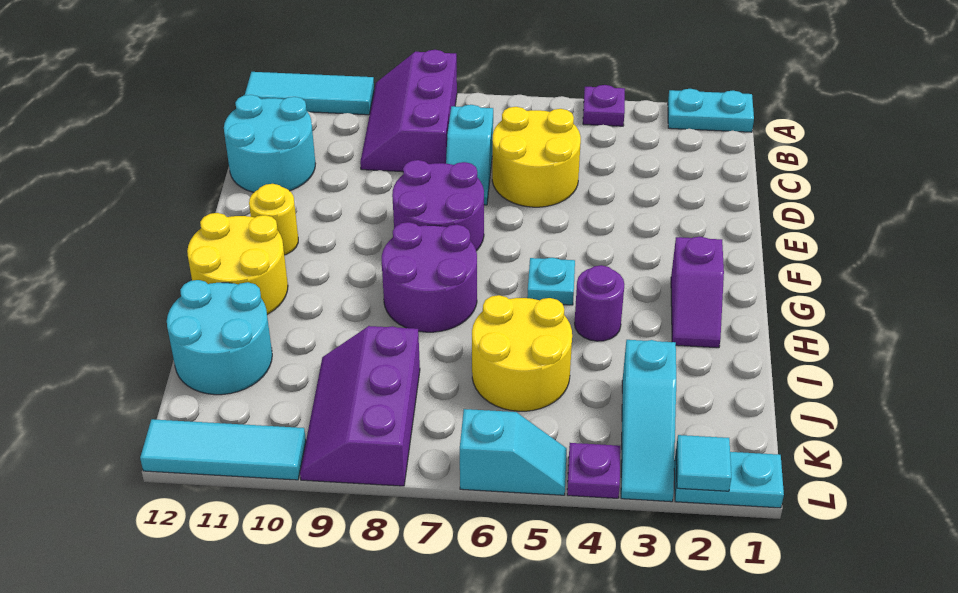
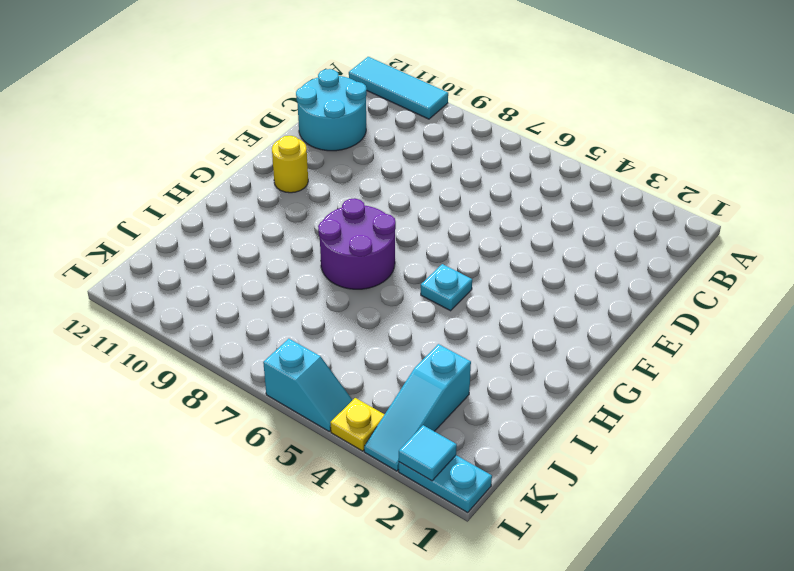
yellow plate L4 level 1 -> purple plate L4 level 1
none -> cyan plate A1:A2 level 1
none -> purple plate A4 level 1
none -> purple slope A8:C9 level 1 top 8

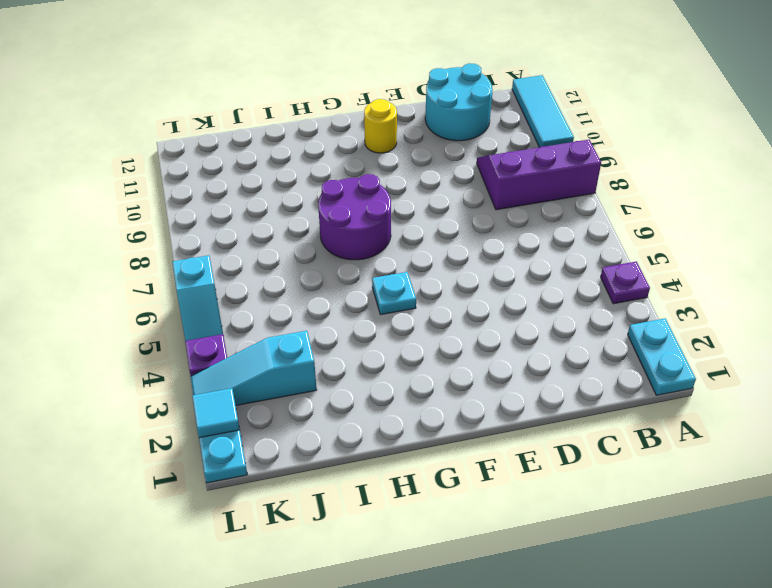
none -> yellow round brick C5:D6 level 1
none -> cyan slope C7:D7 level 1 top C
none -> purple round brick E7:F8 level 1

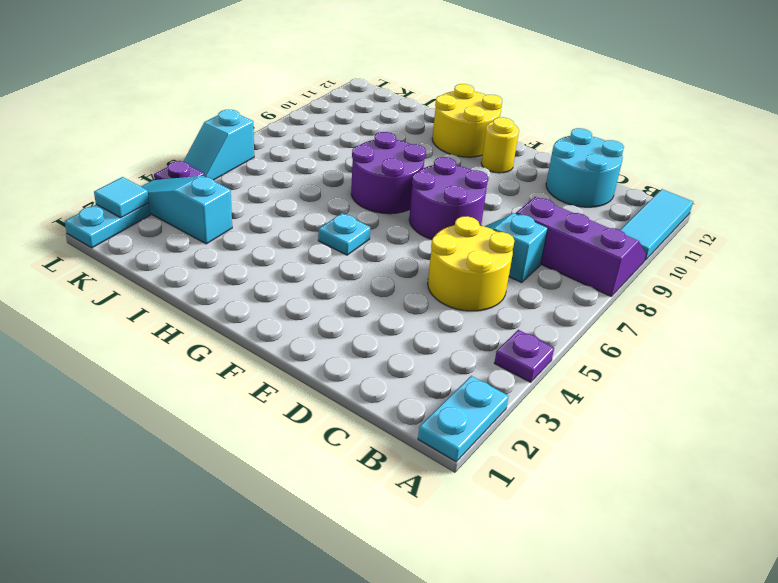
none -> purple slope G2:H2 level 1 top G
none -> purple round brick H4 level 1
none -> yellow round brick I5:J6 level 1

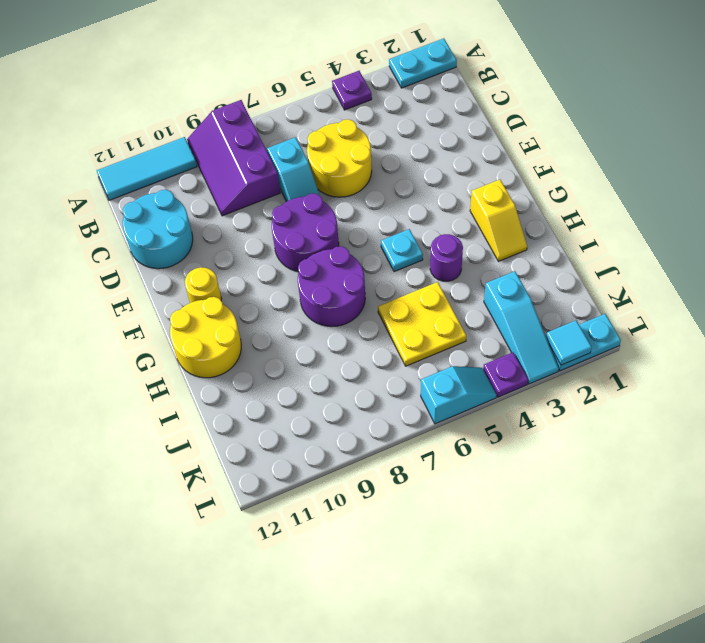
yellow slope G2:H2 level 1 top G -> purple slope G2:H2 level 1 top G
yellow plate I5:J6 level 1 -> yellow round brick I5:J6 level 1
none -> cyan round brick I11:J12 level 1
none -> purple slope J8:L9 level 1 top 8
none -> cyan tile L10:L12 level 1

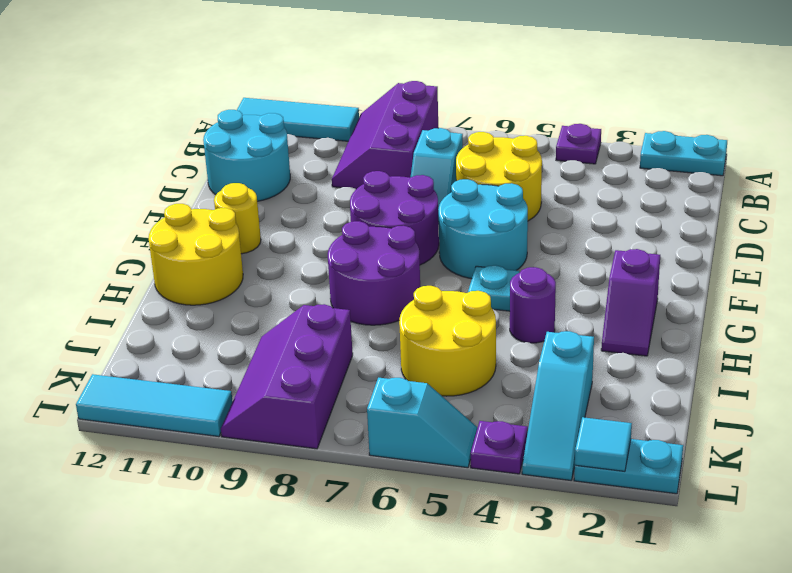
cyan round brick E5:F6 level 1 -> cyan round brick I11:J12 level 1

